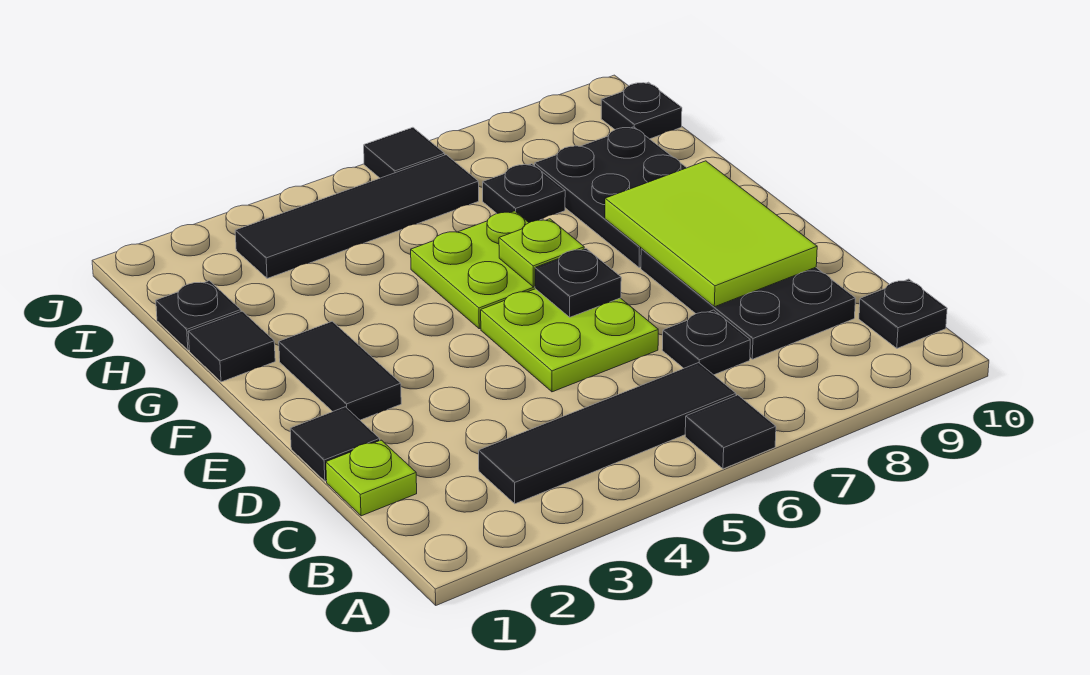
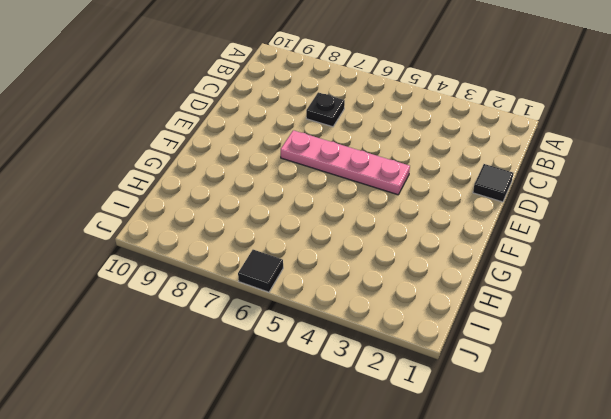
pink plate E4:E7 level 1 -> lime plate D5:E6 level 1
none -> black tile A6 level 1
none -> black tile B3:B6 level 1
none -> black plate B10 level 1

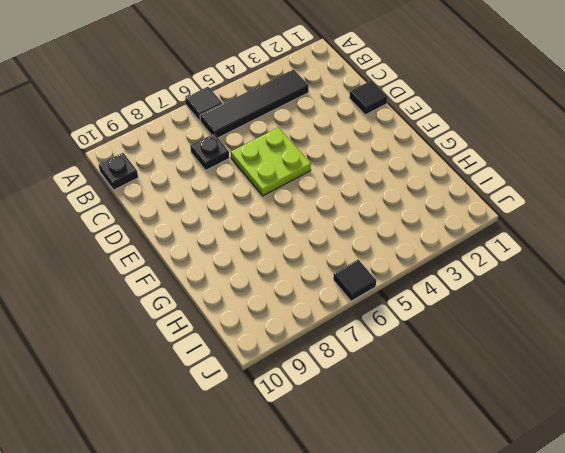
none -> lime plate C1 level 1
none -> black plate C8:E9 level 1
none -> black tile E2:F2 level 1

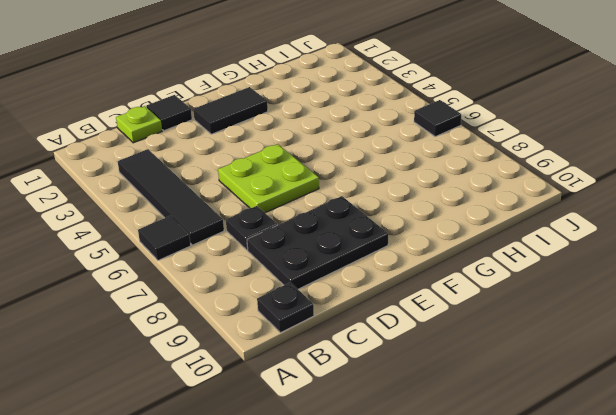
none -> lime plate F5:G6 level 1
none -> black plate F8:H9 level 1
none -> black tile G1 level 1

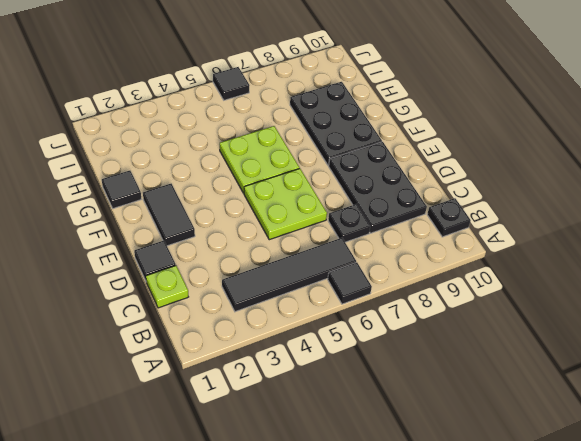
none -> black plate H1 level 1
none -> black plate H7 level 1
none -> black tile I3:I6 level 1

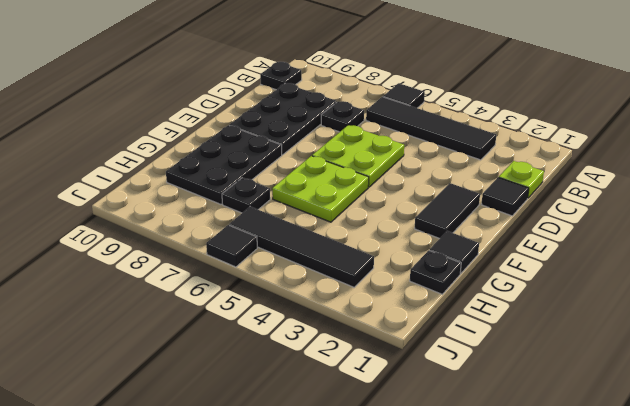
none -> black plate I10 level 1
none -> lime tile D8:F9 level 2
none -> black plate E6 level 2

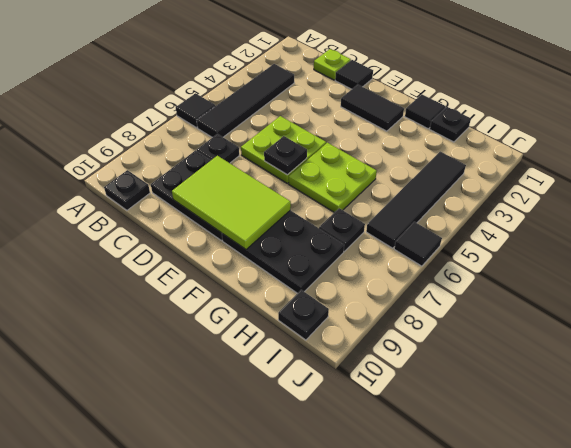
none -> lime plate F6 level 2

